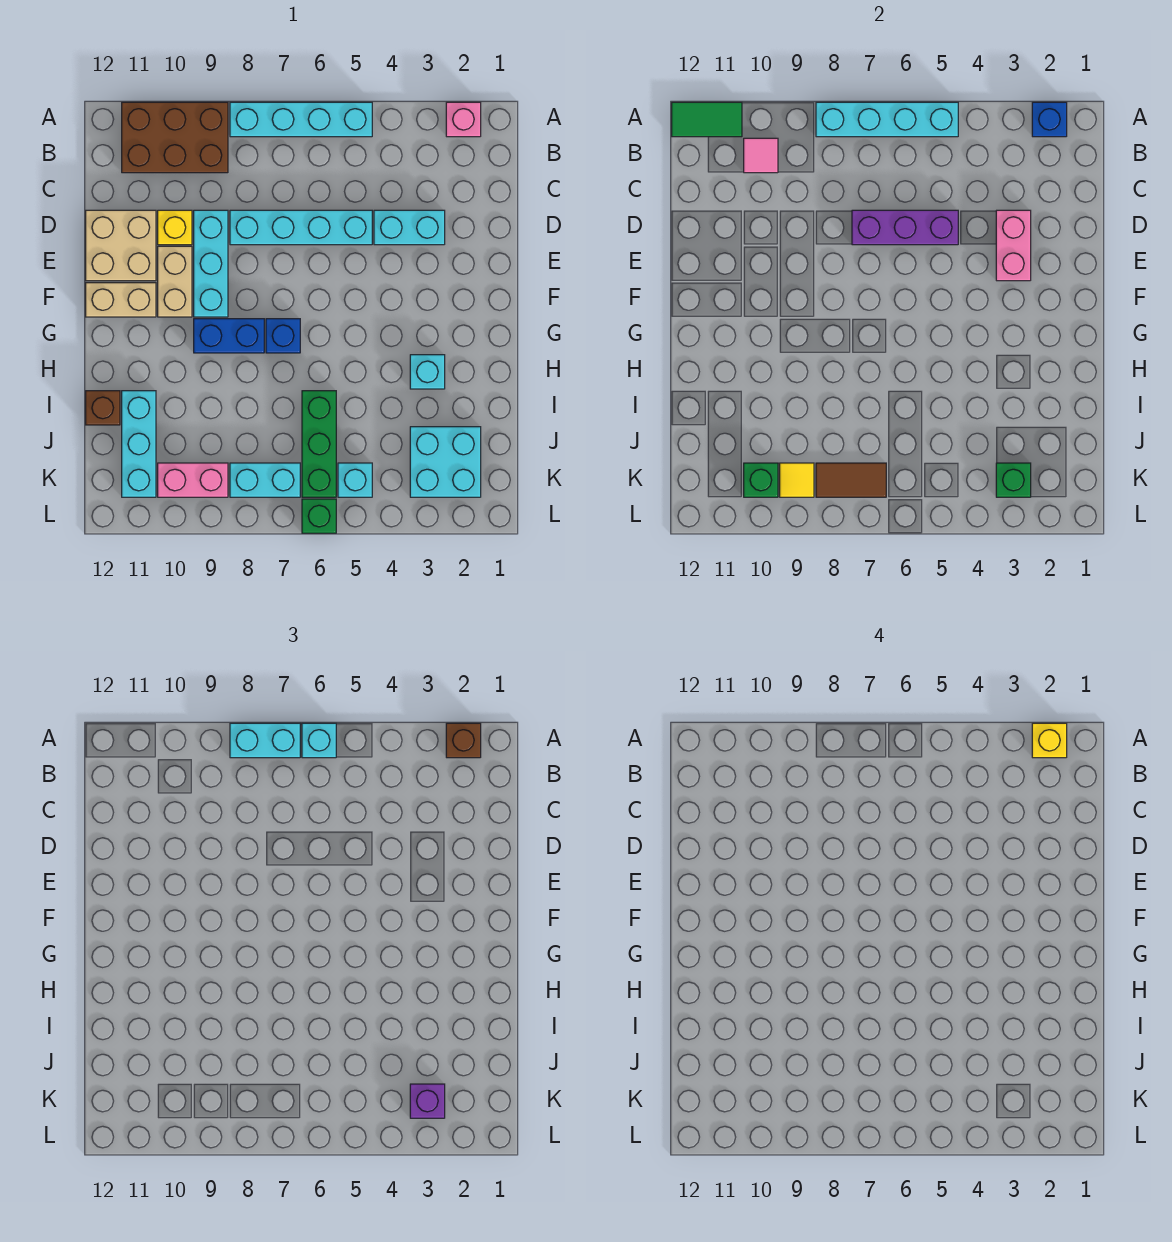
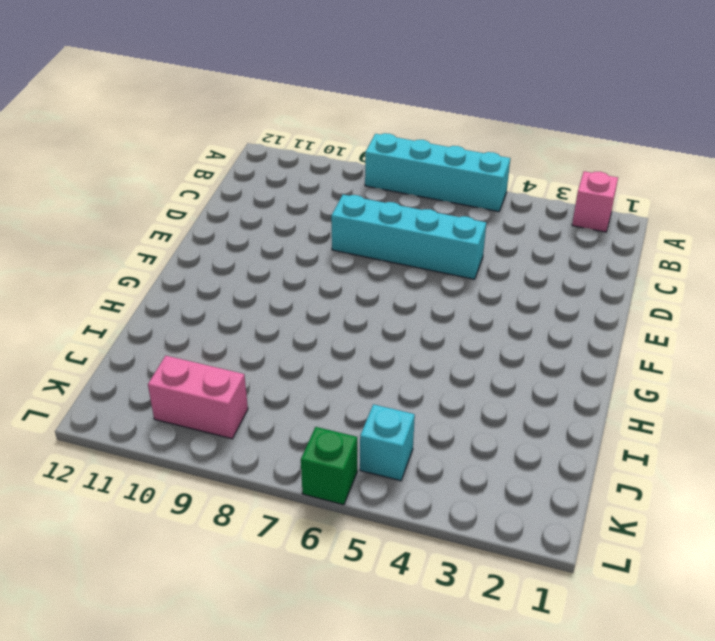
none -> brown brick A9:B11 level 1
none -> cyan brick D3:D4 level 1
none -> cyan brick D9:F9 level 1
none -> yellow brick D10 level 1

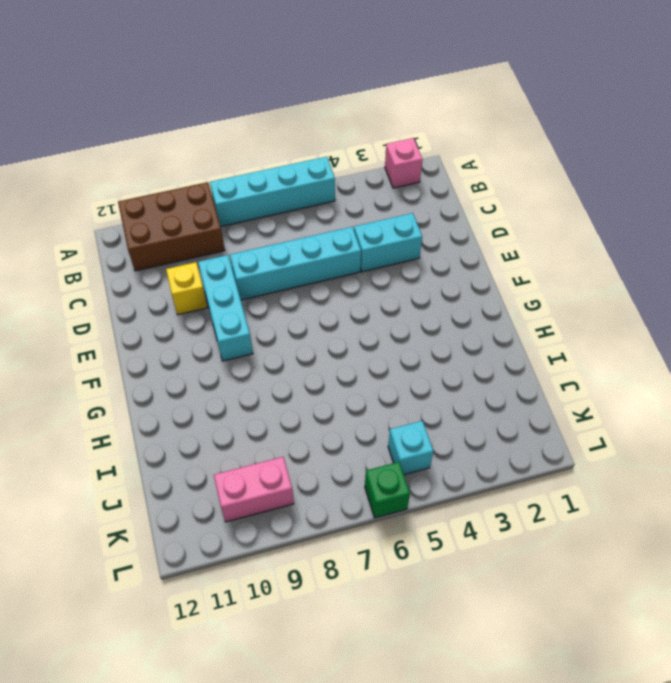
none -> tan brick D11:E12 level 1
none -> tan brick E10:F10 level 1
none -> tan brick F11:F12 level 1
none -> blue brick G7 level 1

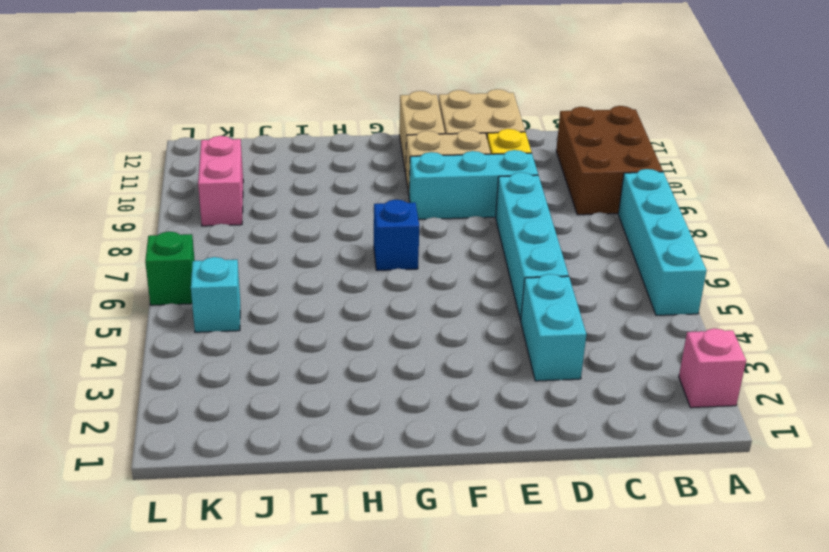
none -> blue brick G8:G9 level 1
none -> cyan brick H3 level 1
none -> green brick I6:K6 level 1
none -> cyan brick I11:K11 level 1

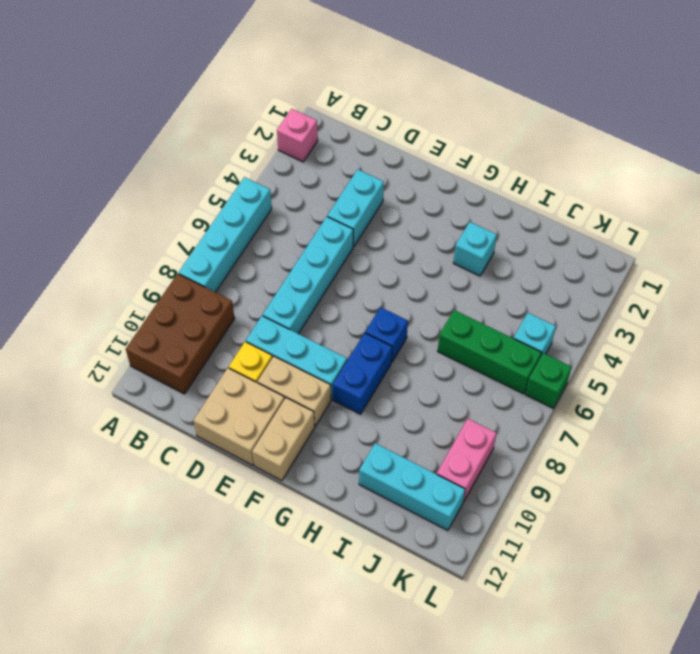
none -> brown brick I12 level 1
none -> cyan brick J2:K3 level 1
none -> cyan brick K7:K8 level 1
none -> blue brick A2 level 2

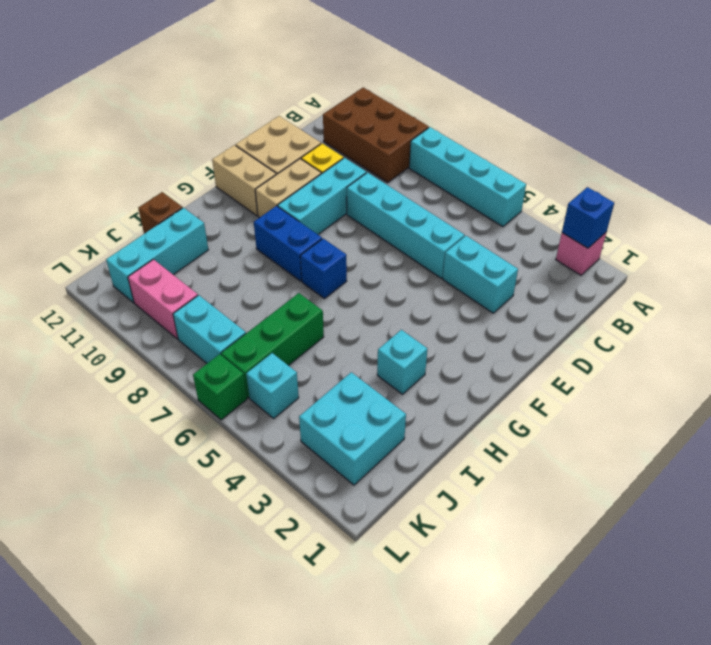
none -> cyan brick A5:A8 level 2
none -> green tile A11:A12 level 2
none -> pink tile B10 level 2
none -> pink brick D3:E3 level 2

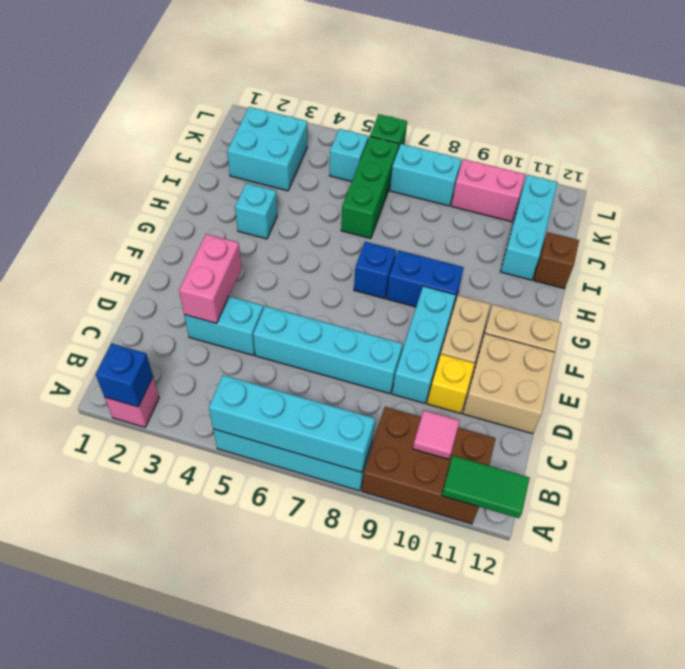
none -> purple brick D5:D7 level 2
none -> green brick K3 level 2
none -> brown tile K7:K8 level 2
none -> yellow tile K9 level 2

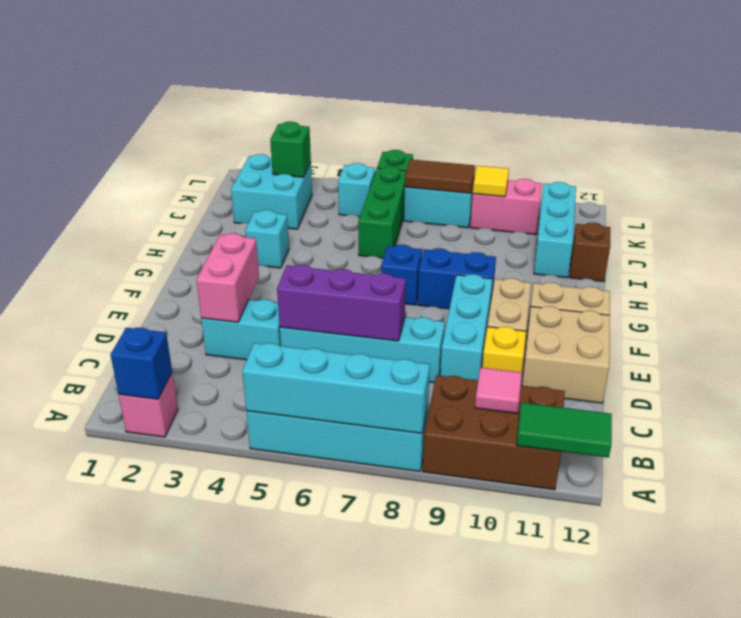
none -> green brick K10 level 2
none -> brown brick A2 level 3
none -> cyan brick A6 level 3
none -> cyan brick A7:A8 level 3

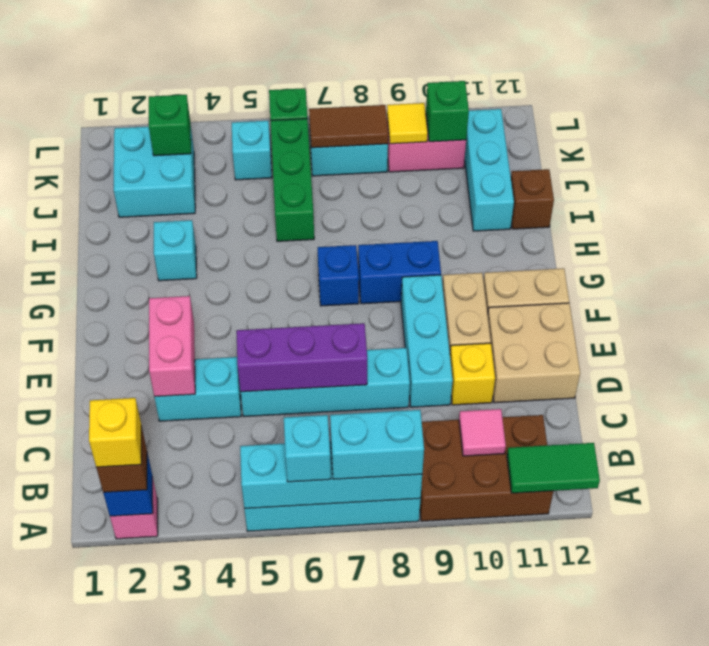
none -> purple brick K3 level 3

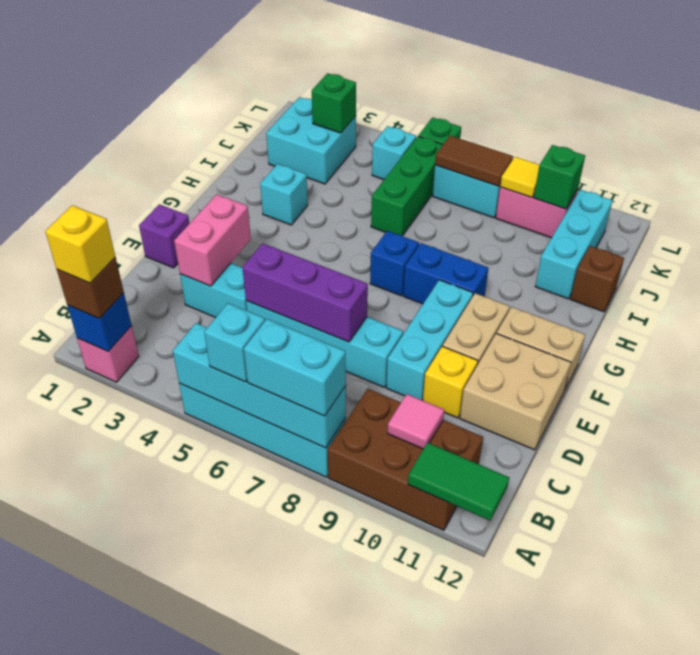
purple brick E1 level 1 -> purple brick K3 level 3

